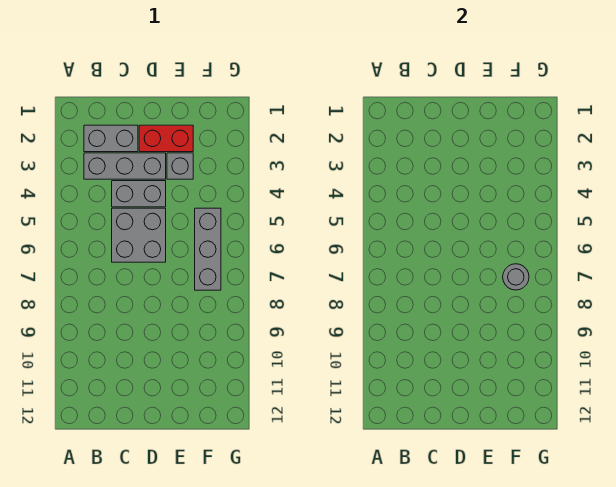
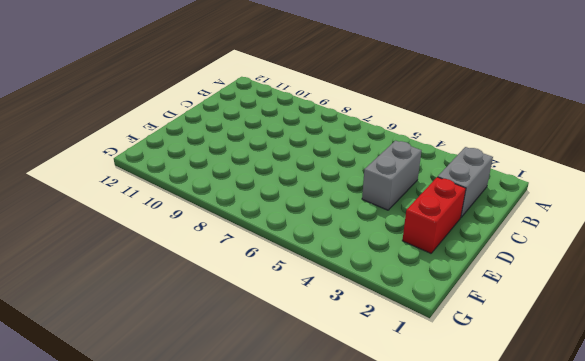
none -> grey brick B3:D3 level 1
none -> grey brick C5:D6 level 1

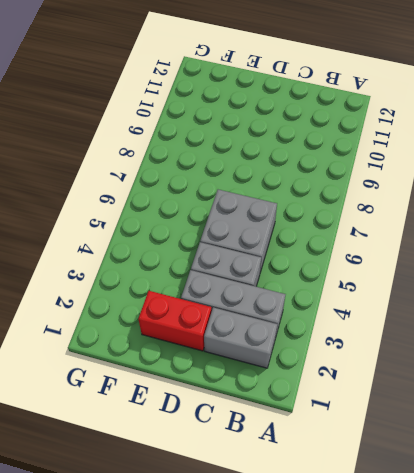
none -> grey brick E3 level 1
none -> grey brick F5:F7 level 1

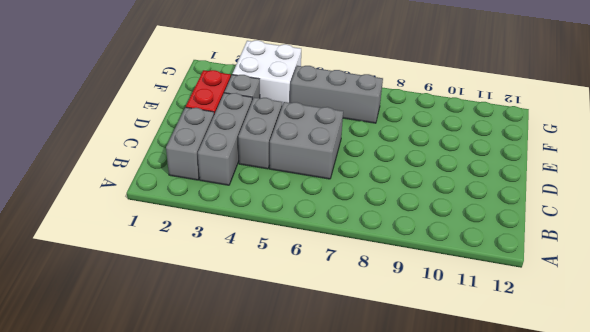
white brick F3:G4 level 1 -> none
none -> grey round brick F7 level 2

